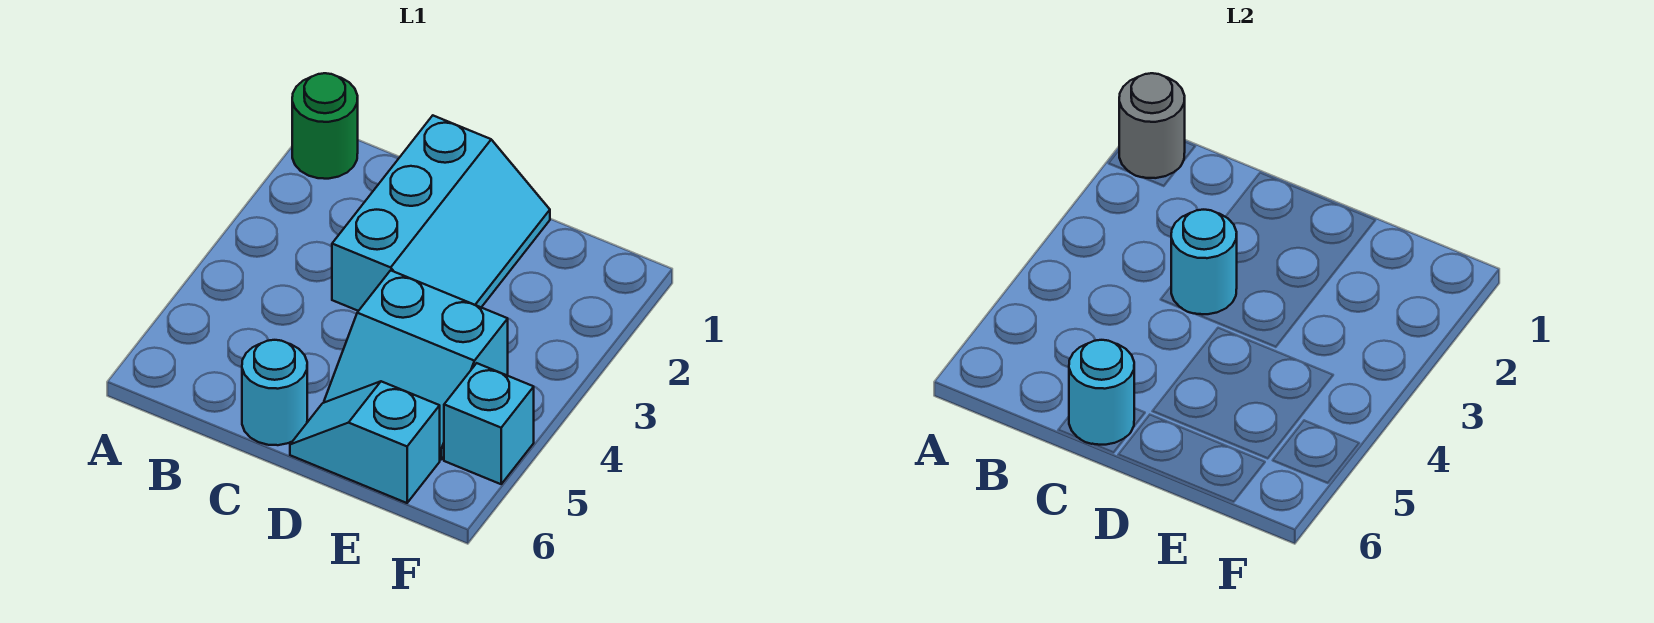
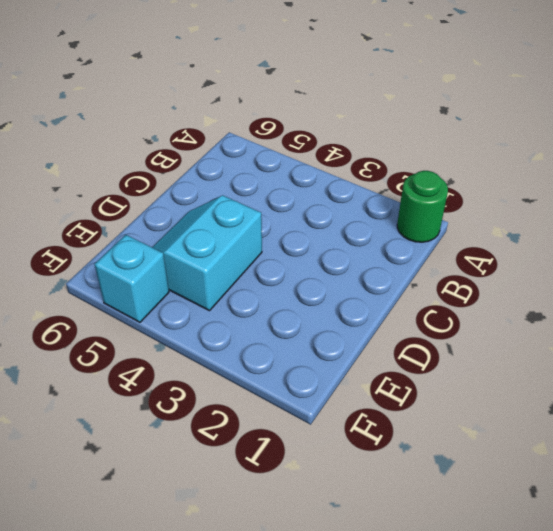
none -> cyan slope C1:D3 level 1 top C
none -> cyan round brick C6 level 1

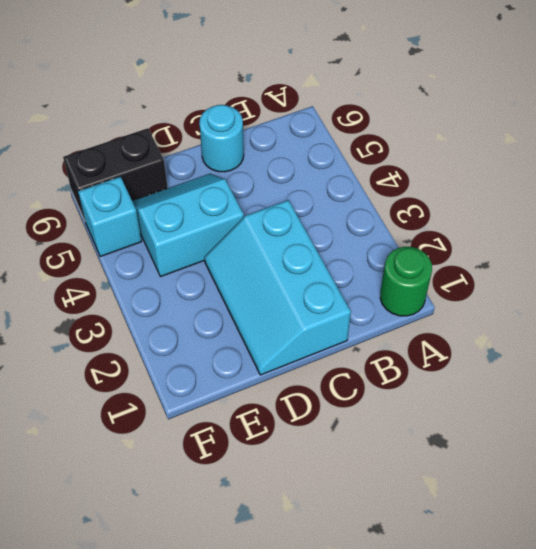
black brick E6:F6 level 1 -> cyan slope D6:E6 level 1 top E
none -> grey round brick A1 level 2
none -> cyan round brick C3 level 2

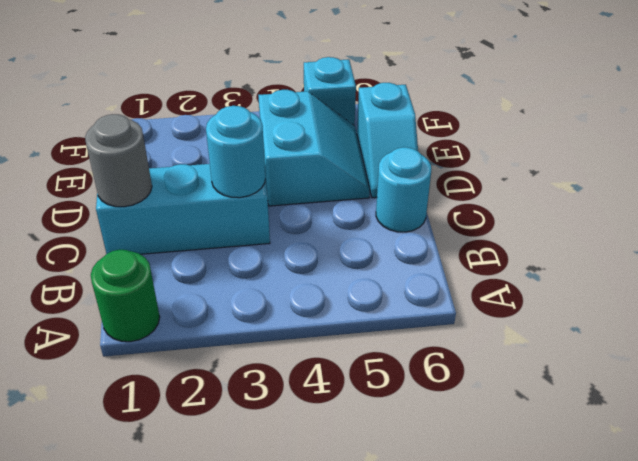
grey round brick C1 level 2 -> grey round brick A1 level 2
none -> cyan round brick C6 level 2

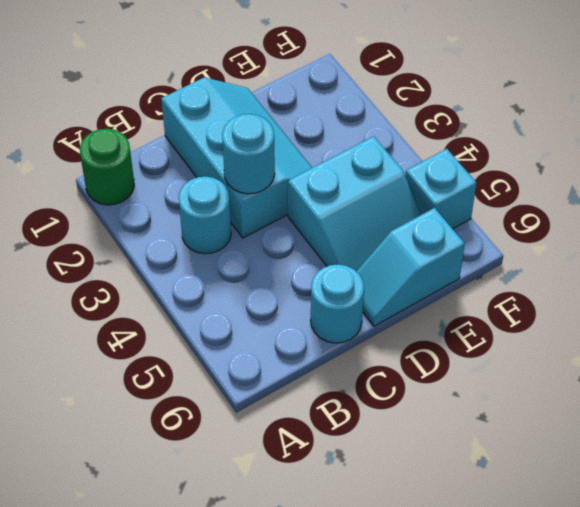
cyan round brick B3 level 1 -> cyan round brick C6 level 2
none -> grey round brick A1 level 2

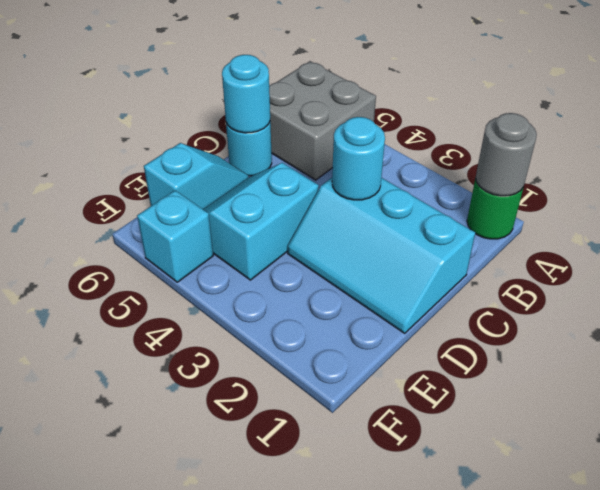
grey brick A5:B6 level 1 -> none

